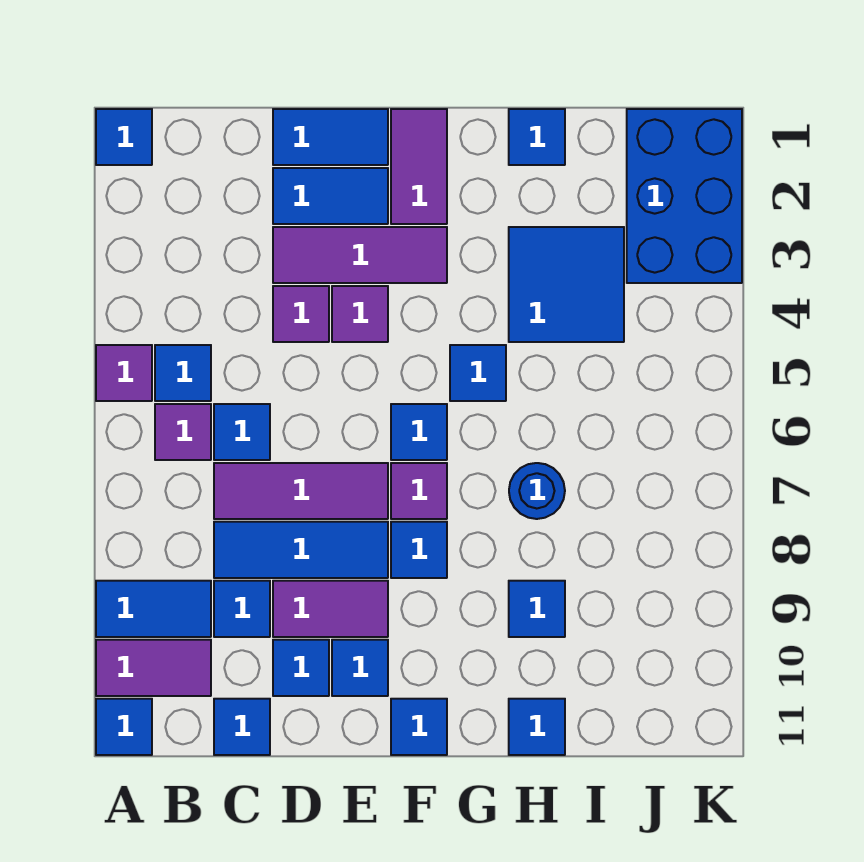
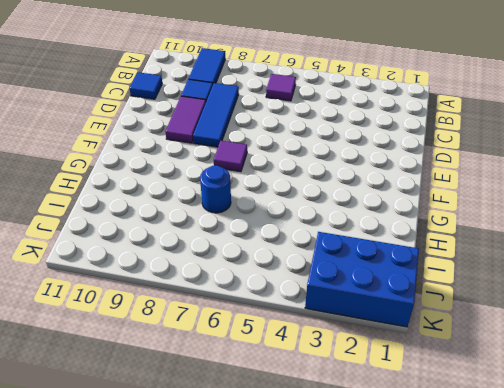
none -> blue tile A1 level 1
none -> purple tile A5 level 1
none -> purple tile A10:B10 level 1
none -> blue tile A11 level 1

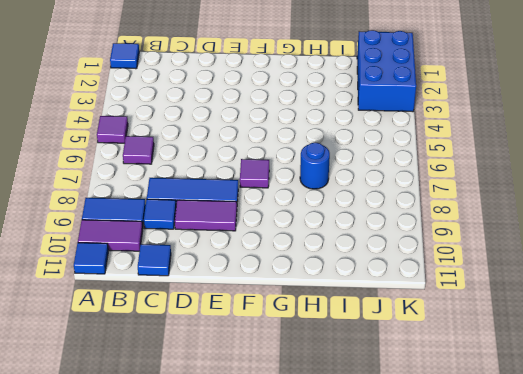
none -> blue tile B5 level 1
none -> blue tile C6 level 1
none -> purple tile C7:E7 level 1
none -> blue tile D1:E1 level 1

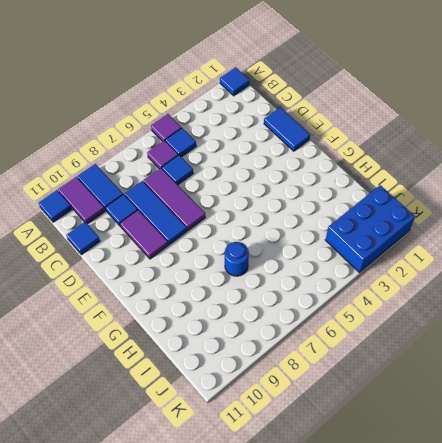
none -> blue tile D2:E2 level 1
none -> purple tile D3:F3 level 1
none -> purple tile D4 level 1
none -> blue tile D10 level 1

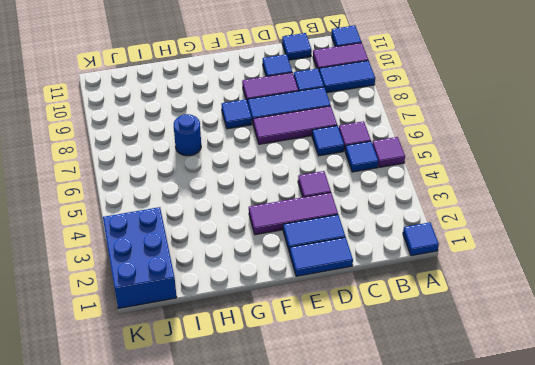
none -> purple tile E4 level 1
none -> blue tile E10 level 1
none -> purple tile F1:F2 level 1
none -> blue tile F6 level 1

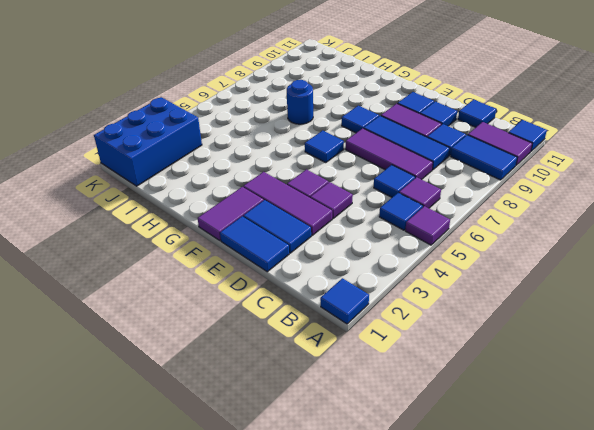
none -> purple tile F7 level 1
none -> blue tile F11 level 1
none -> blue tile G5 level 1
none -> blue tile H1 level 1

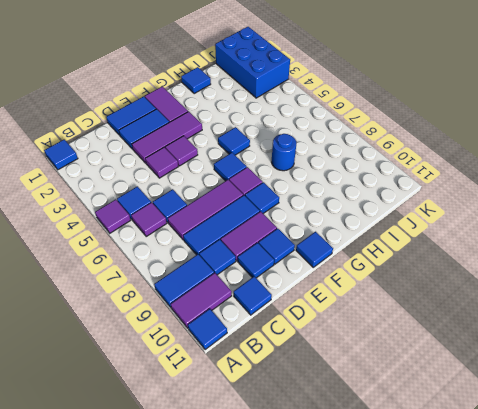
none -> blue tile H3:I4 level 1
none -> blue tile H9 level 1
none -> blue tile H11 level 1

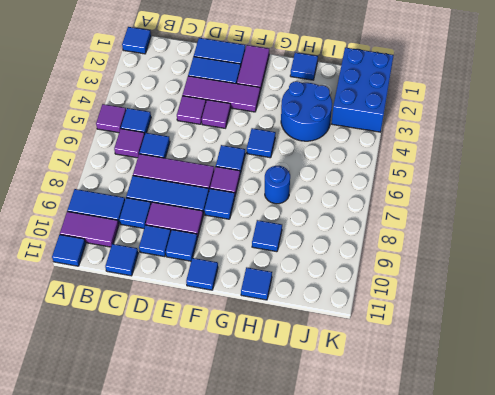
blue round brick H3:I4 level 1 -> blue tile H3:I4 level 1

